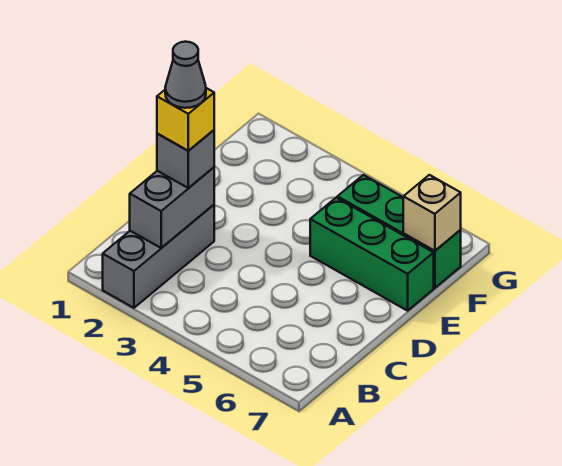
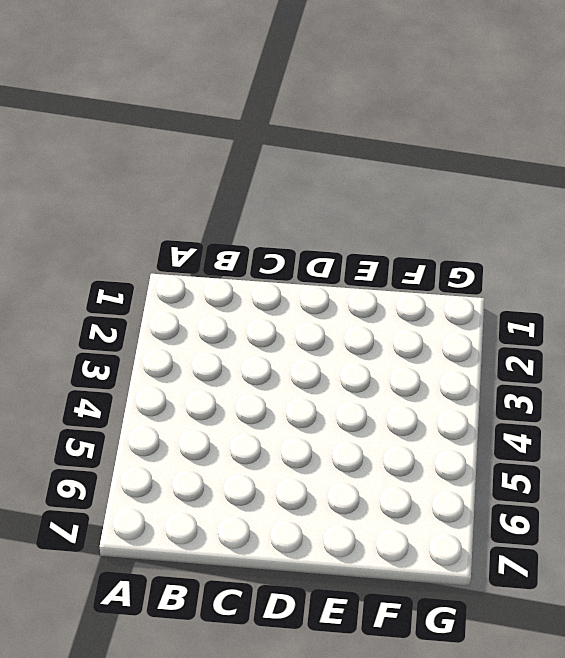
none -> grey brick A2:C2 level 1
none -> green brick E5:E7 level 1

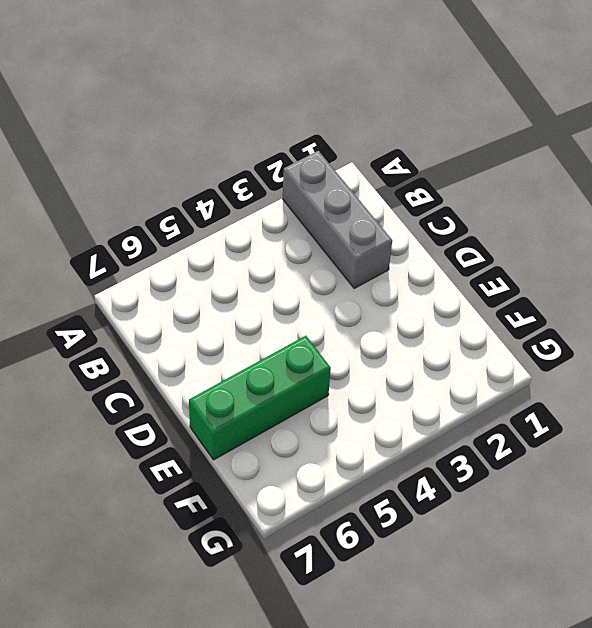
none -> green brick F5:F7 level 1
none -> grey brick B2:C2 level 2

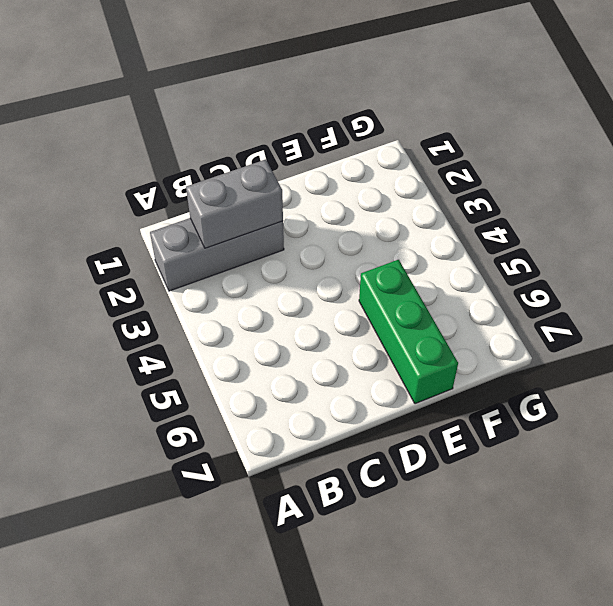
none -> green brick F5:F7 level 1
none -> tan brick F7 level 2

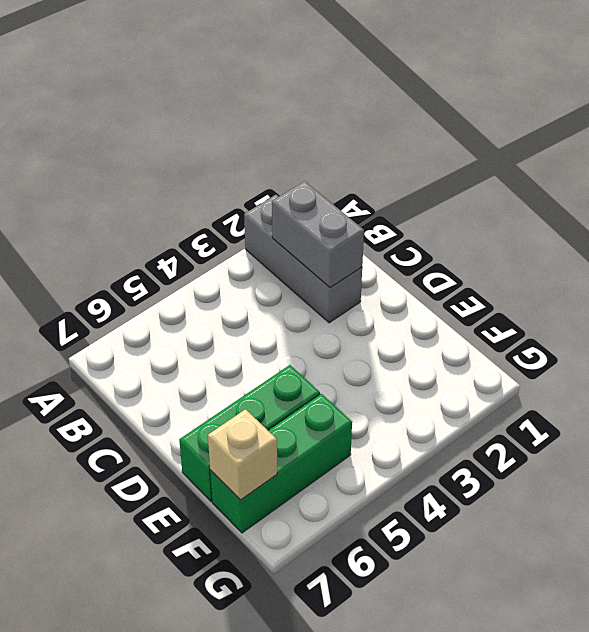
none -> grey brick C2 level 3
none -> yellow brick C2 level 4

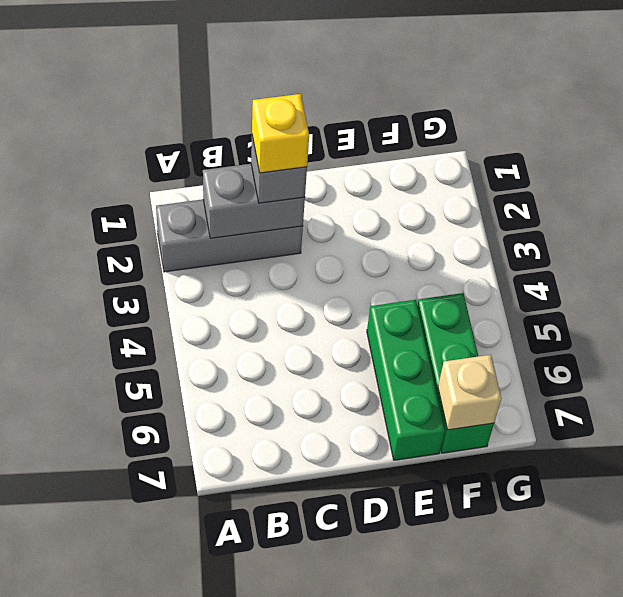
none -> grey cone C2 level 5

